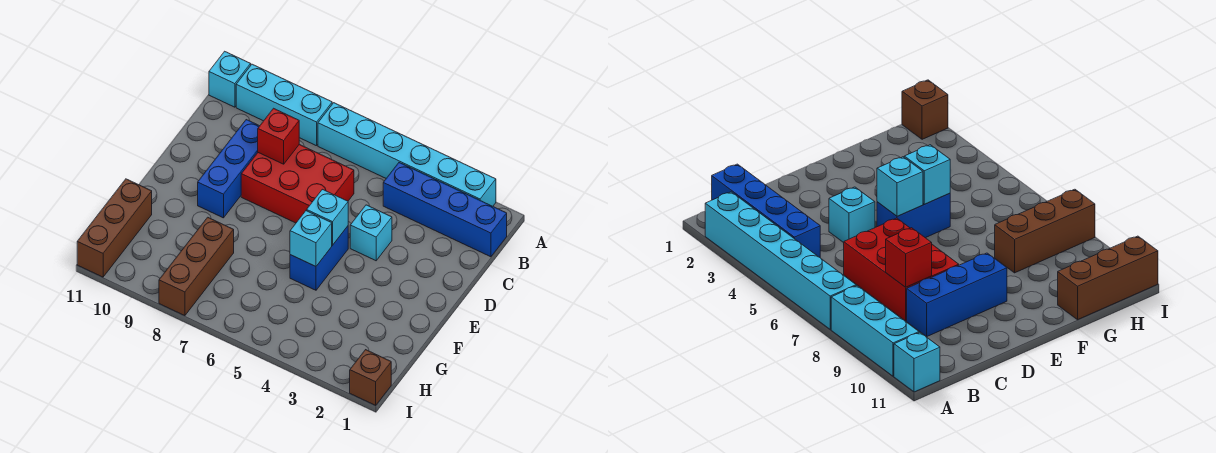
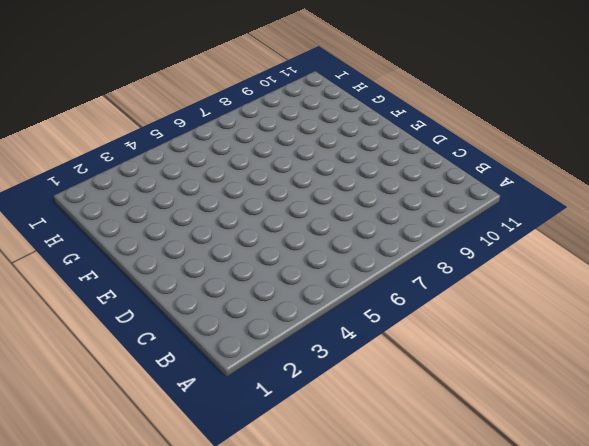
none -> cyan brick A2:A7 level 1
none -> cyan brick A8:A10 level 1
none -> cyan brick A11 level 1

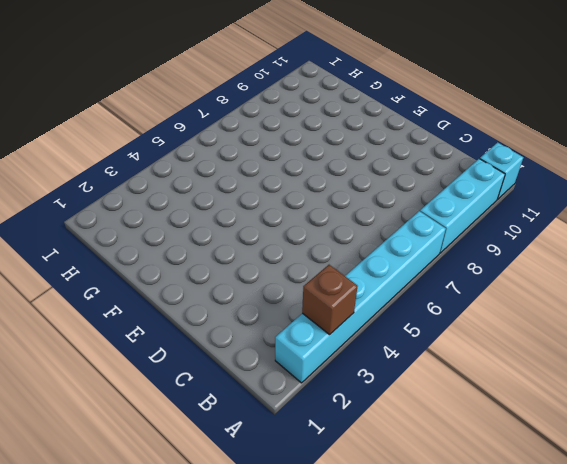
brown brick A3 level 2 -> brown brick I1 level 1
none -> blue brick B1:B4 level 1
none -> red brick C6:D8 level 1
none -> blue brick C9:E9 level 1

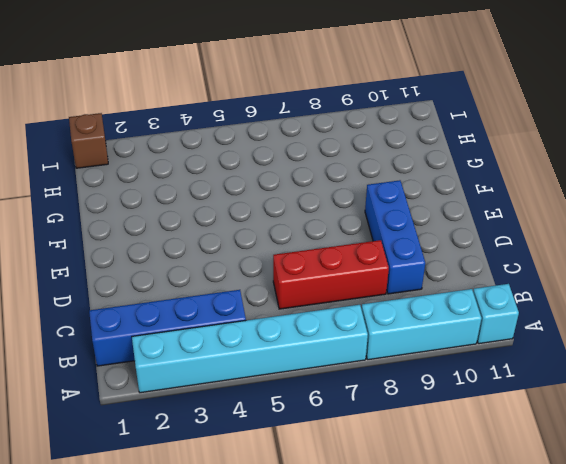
red brick C6:C8 level 1 -> red brick C6:D8 level 1
none -> cyan brick D4 level 1
none -> blue brick E5:F5 level 1
none -> brown brick G8:I8 level 1

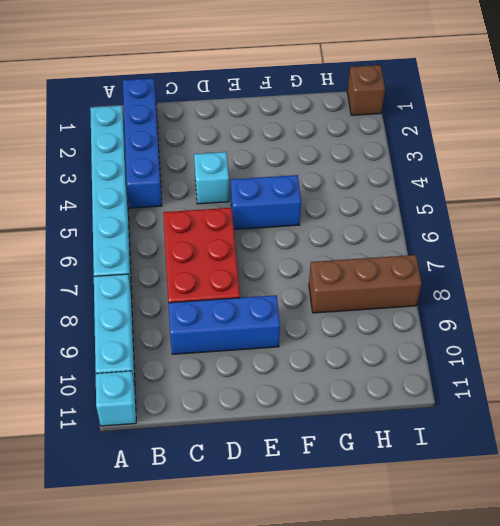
none -> brown brick G11:I11 level 1
none -> red brick C8 level 2
none -> cyan brick E5 level 2

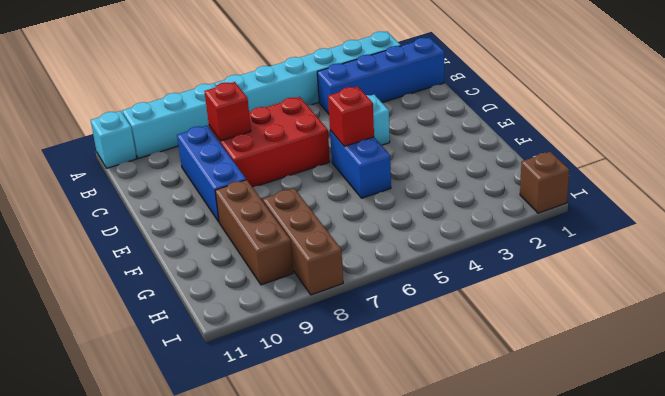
red brick E5 level 2 -> cyan brick E5 level 2
brown brick F9:H9 level 1 -> brown brick G11:I11 level 1
none -> cyan brick F5 level 2

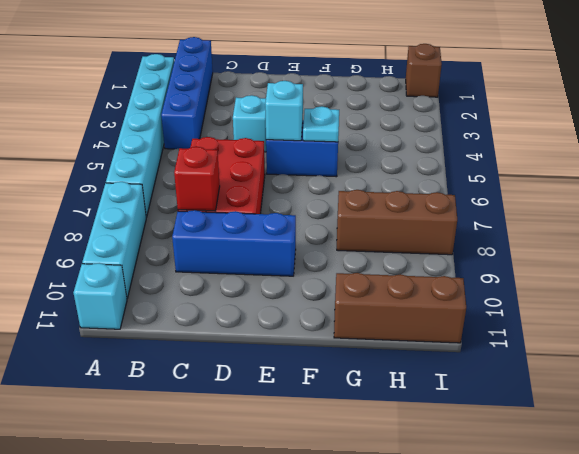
cyan plate F5 level 2 -> cyan brick F5 level 2

